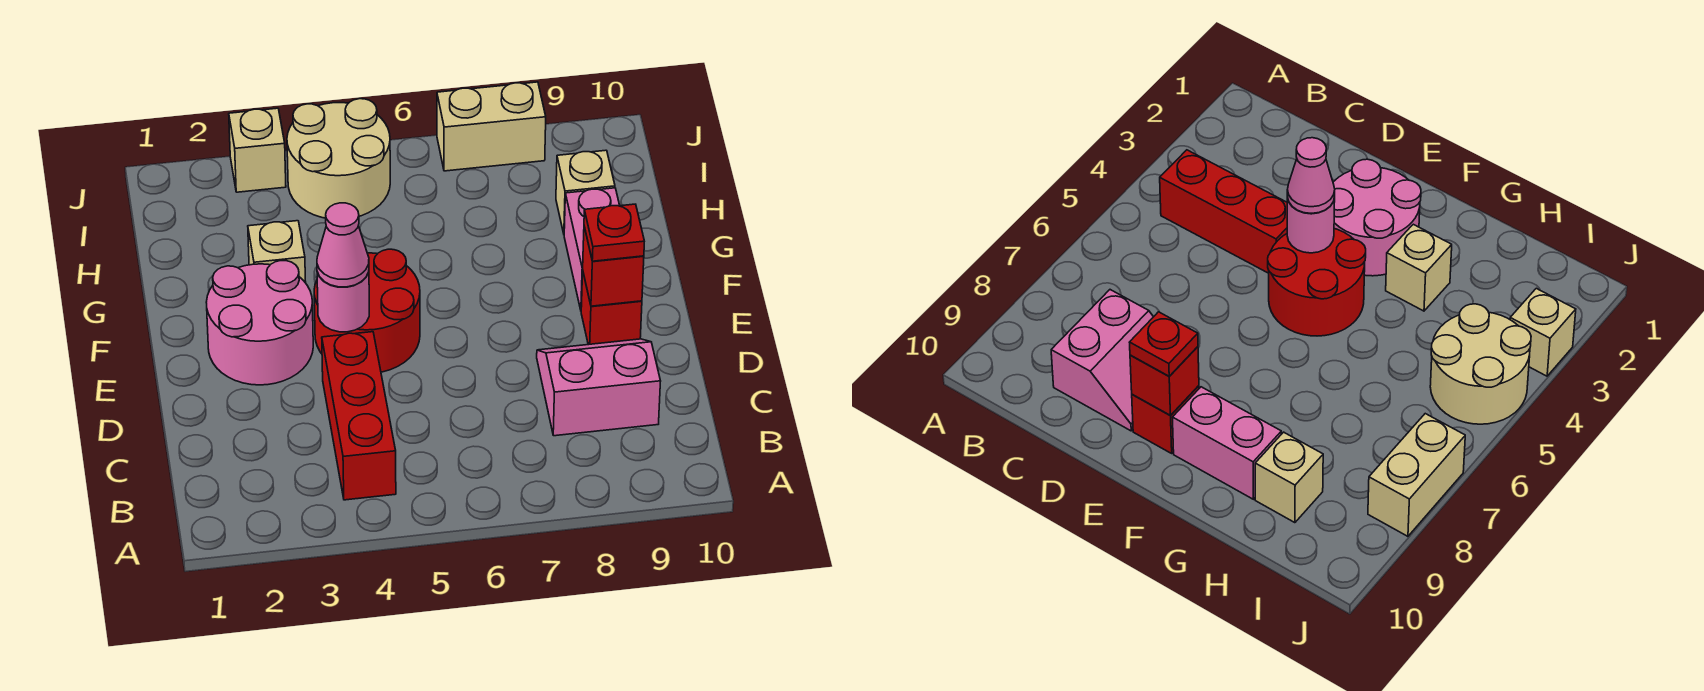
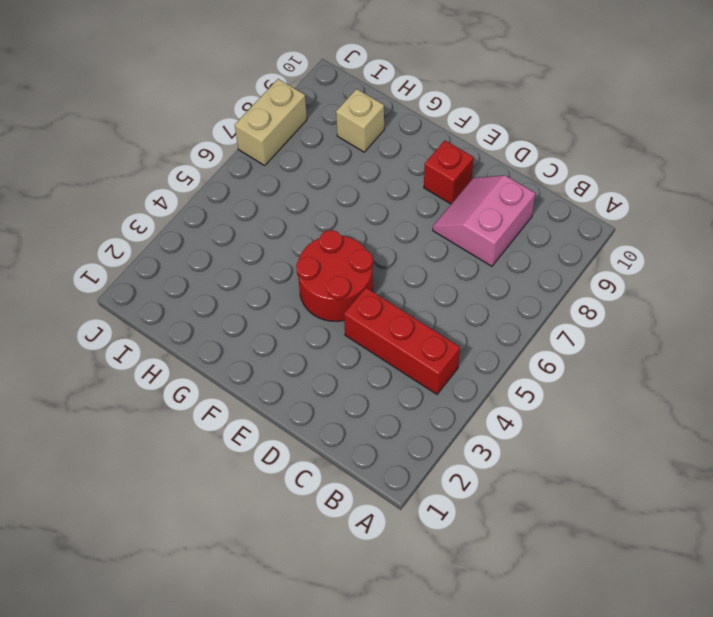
none -> pink round brick E2:F3 level 1
none -> pink brick F9:G9 level 1
none -> tan brick G3 level 1

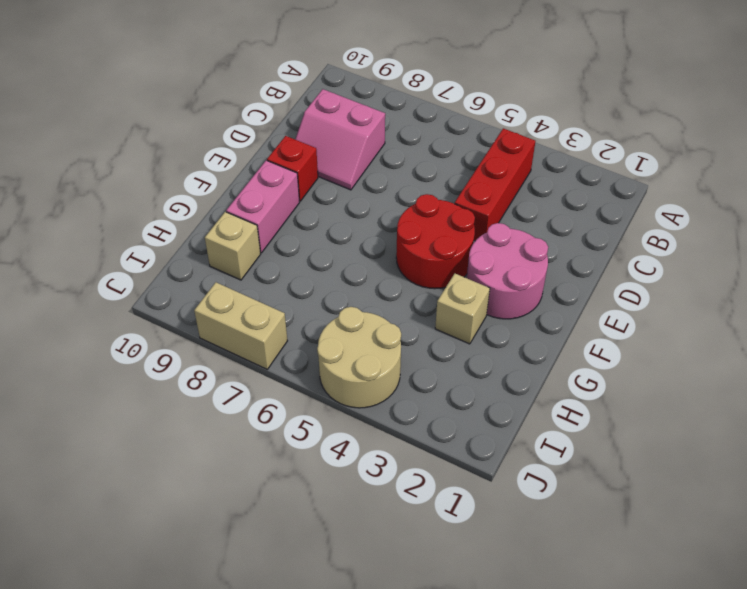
none -> tan brick J3 level 1
none -> pink round brick E4 level 2
none -> red brick E9 level 2

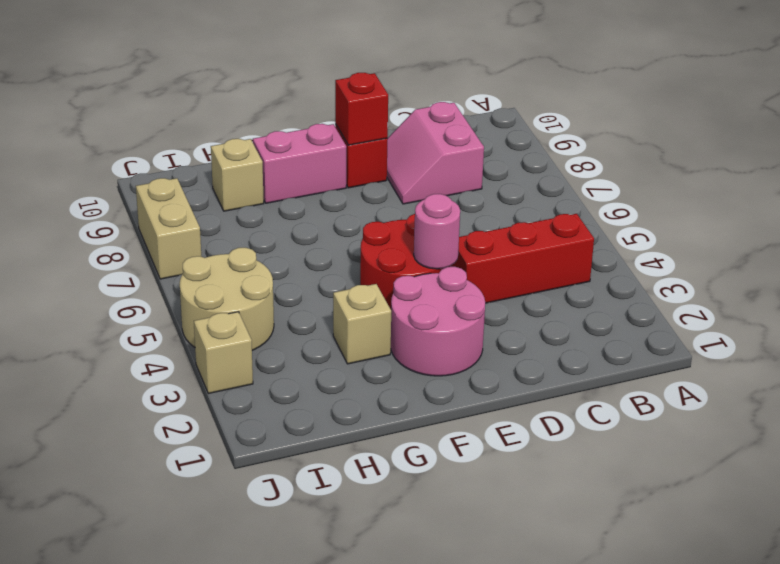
none -> pink cone E4 level 3
none -> red plate E9 level 3

